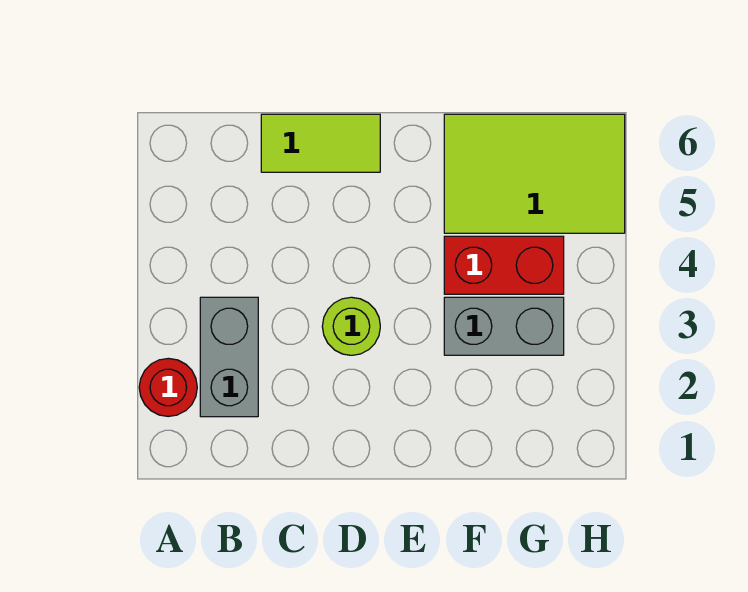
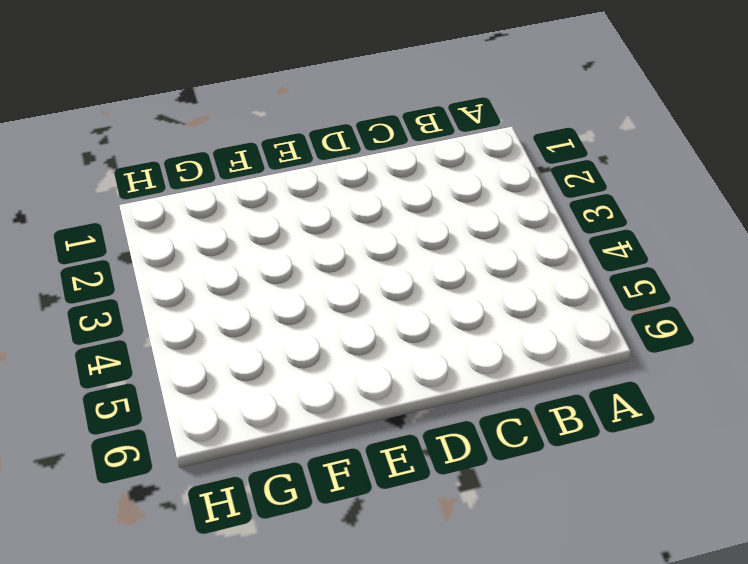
none -> red round brick A2 level 1
none -> grey brick B2:B3 level 1

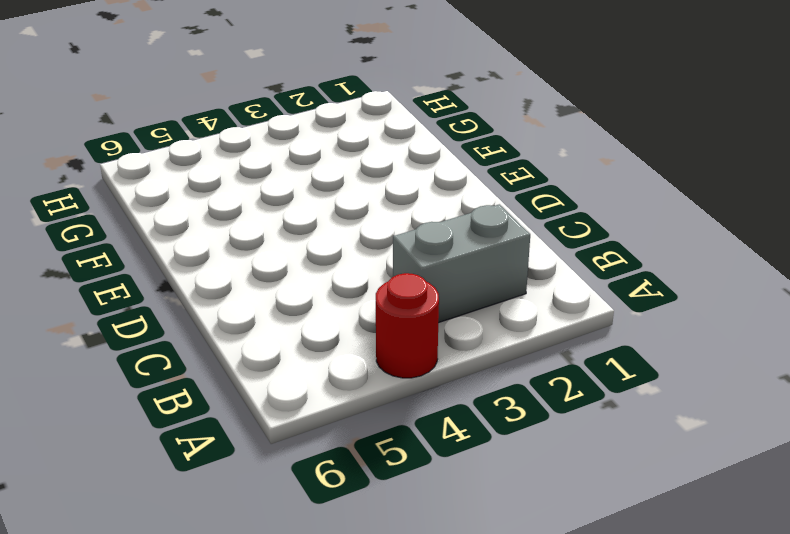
red round brick A4 level 1 -> red round brick A2 level 1
none -> lime tile C6:D6 level 1
none -> lime round brick D3 level 1

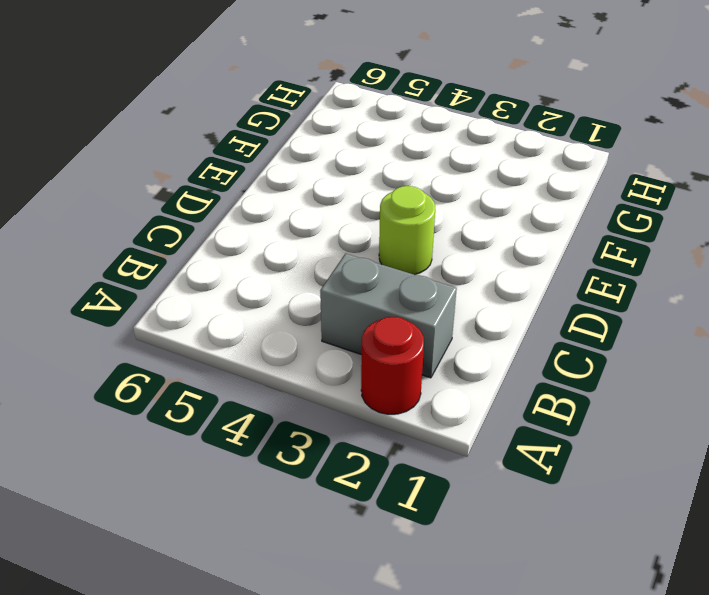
none -> lime tile C6:D6 level 1
none -> grey brick F3:G3 level 1

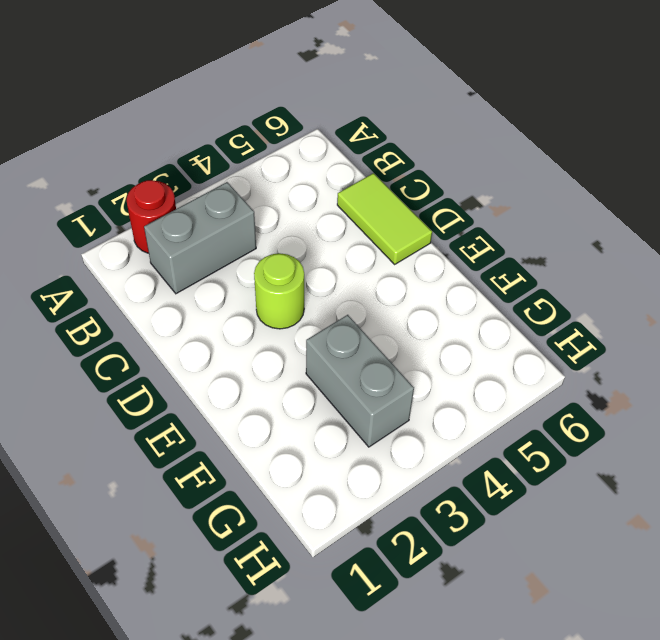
none -> red brick F4:G4 level 1
none -> lime tile F5:H6 level 1

